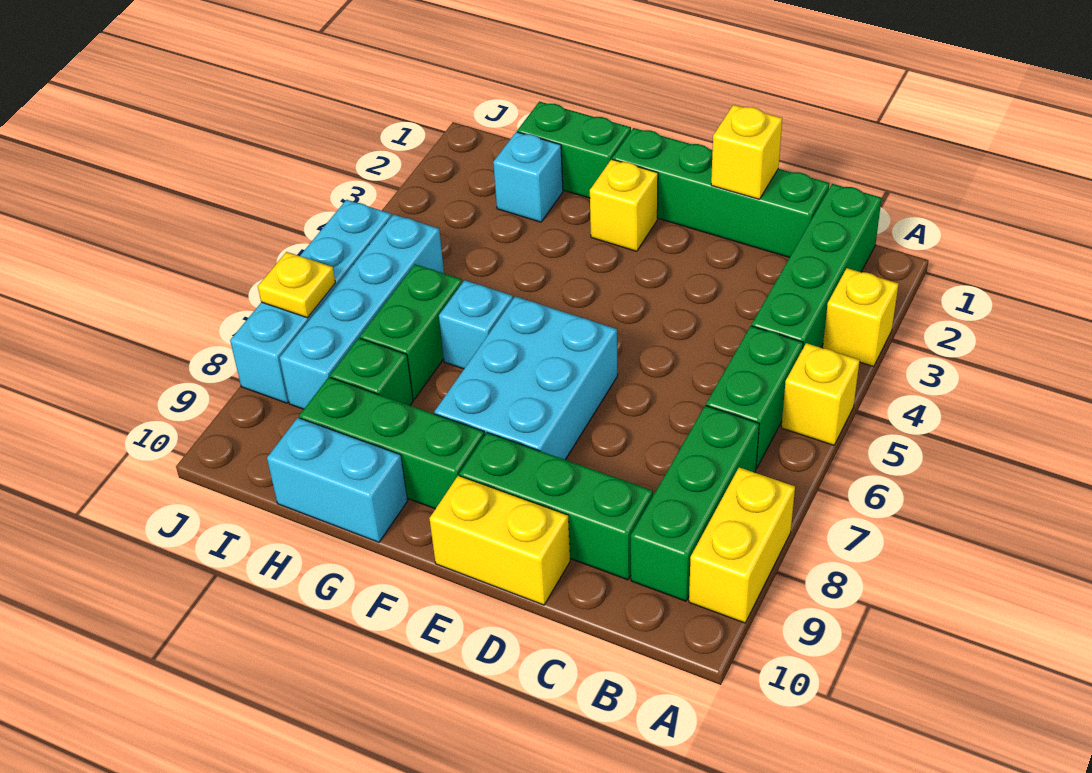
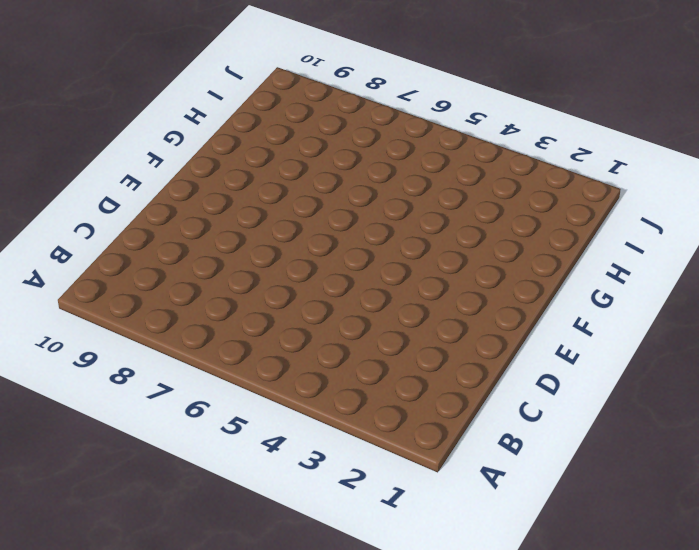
none -> yellow brick A3 level 1
none -> yellow brick A5 level 1
none -> yellow brick A8:A9 level 1

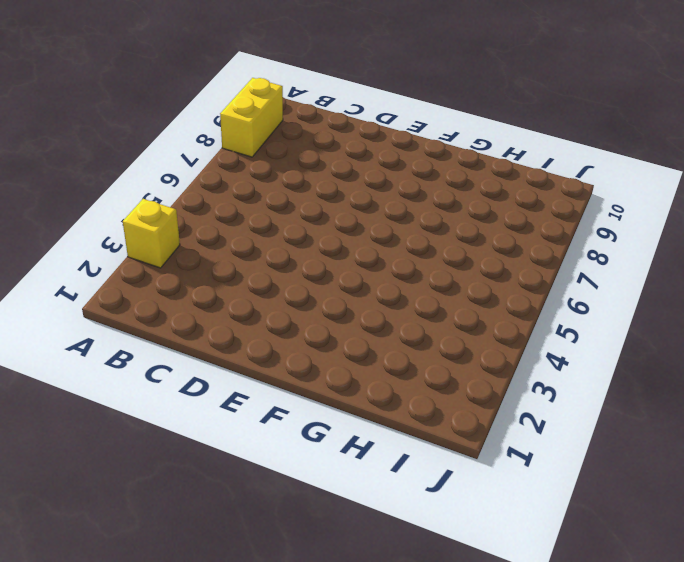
none -> yellow brick A5 level 1
none -> green brick B1:B4 level 1
none -> green brick B5:B6 level 1

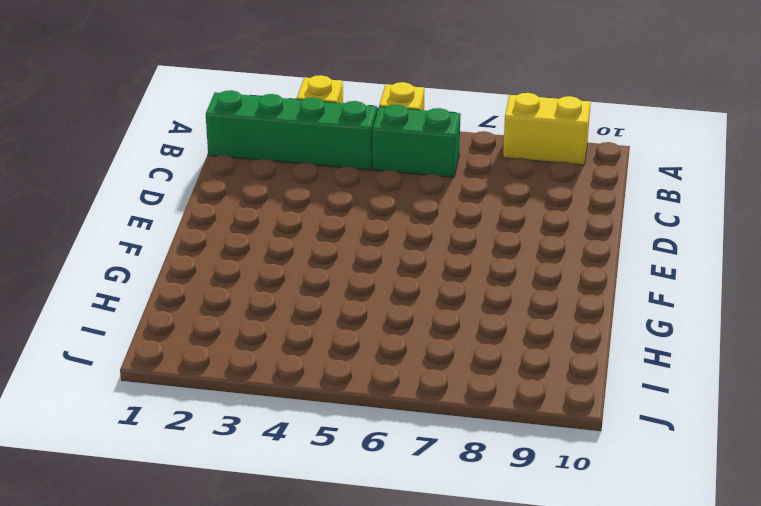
none -> green brick B7:B9 level 1
none -> green brick C1:F1 level 1
none -> green brick C9:E9 level 1

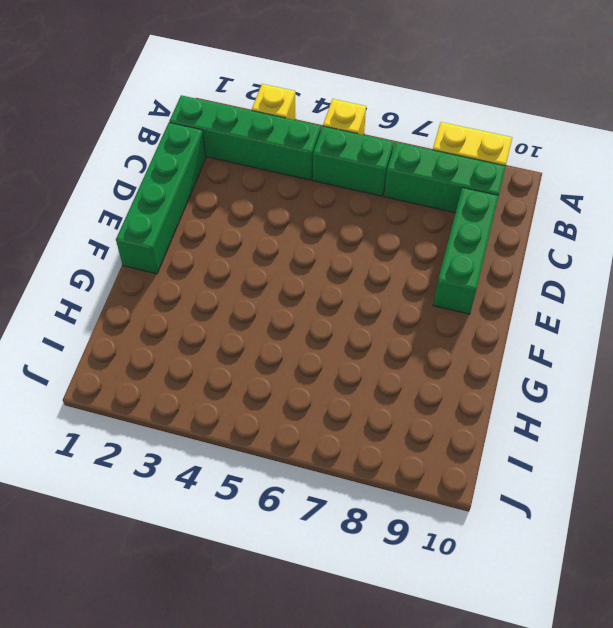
none -> yellow brick D10:E10 level 1
none -> cyan brick E6:F8 level 1
none -> yellow brick F2 level 1

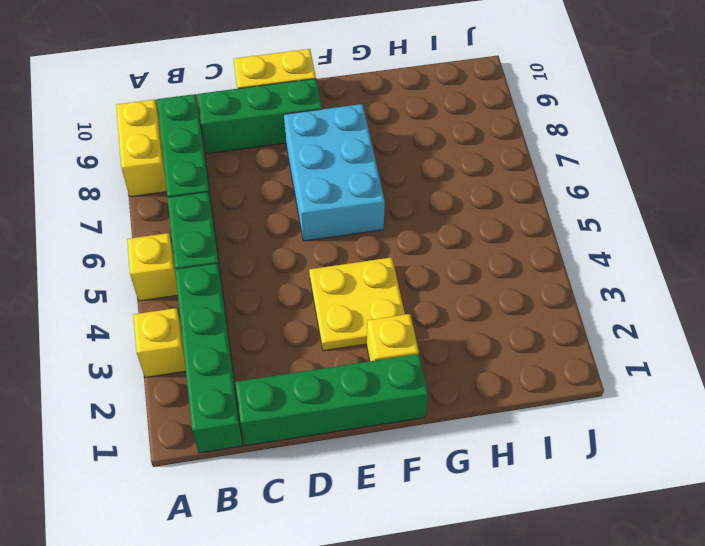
yellow plate E3:F4 level 1 -> none
none -> green brick F9:H9 level 1
none -> green brick G1:H1 level 1
none -> cyan brick G6 level 1

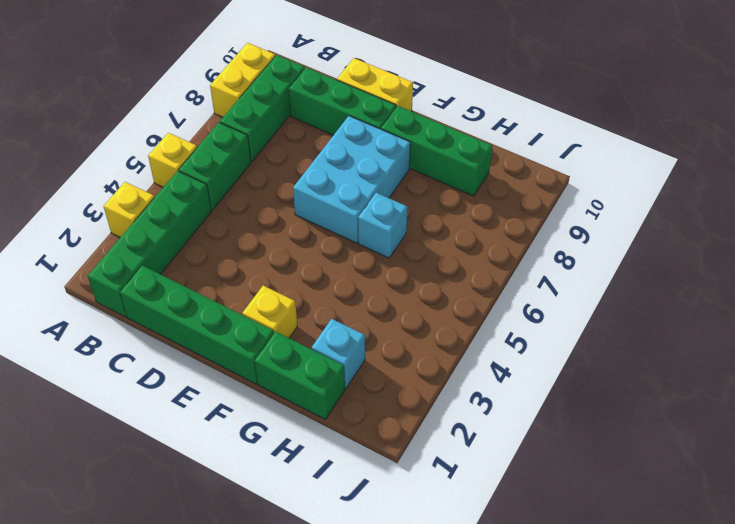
none -> cyan brick G10:H10 level 1
none -> green brick H6:H7 level 1
none -> green brick H8 level 1

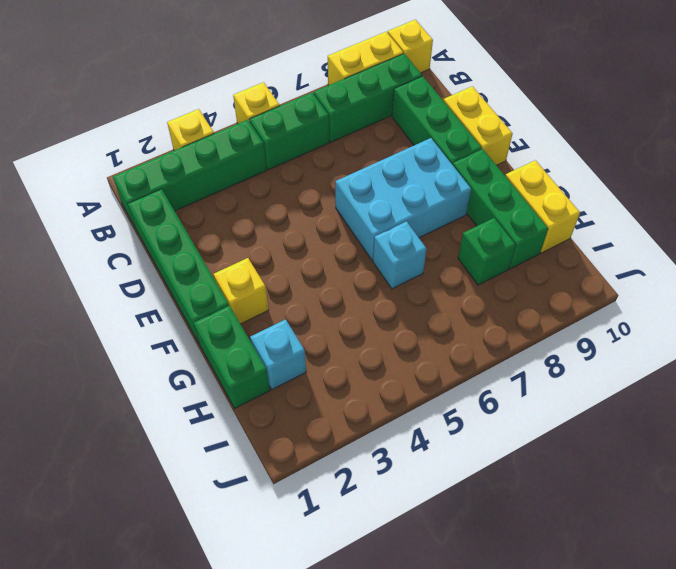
yellow brick A10 level 1 -> yellow brick D1 level 2
yellow brick G10:H10 level 1 -> cyan brick G10:H10 level 1
none -> green brick H6:H7 level 1
none -> cyan brick I5:I8 level 1
none -> cyan brick J5:J8 level 1

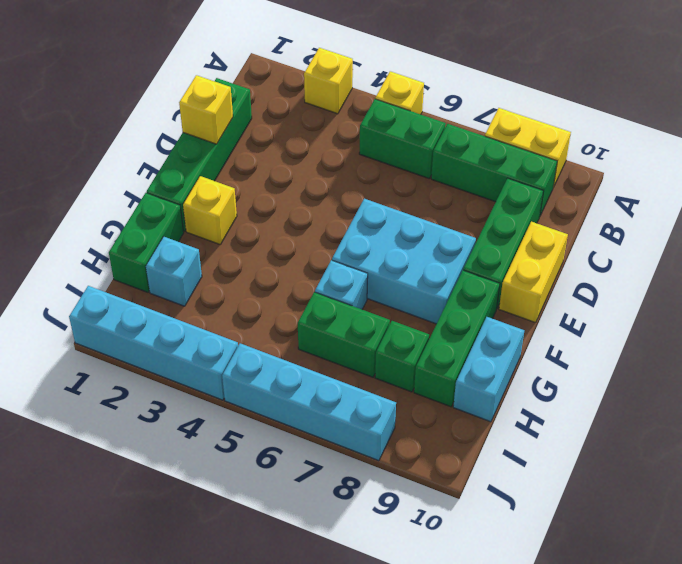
cyan brick J1:J4 level 1 -> cyan brick I5:I8 level 1
none -> green brick B1:B4 level 1
none -> yellow plate J7 level 2

